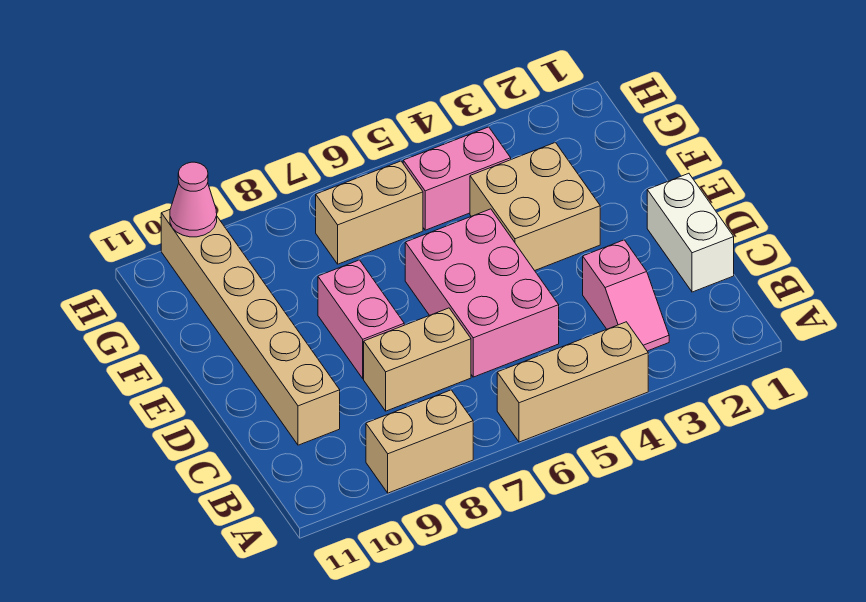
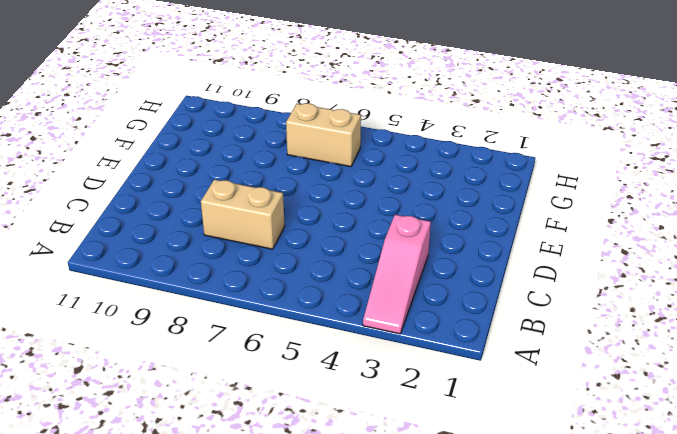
pink slope A3:C3 level 1 top C -> pink slope B3:C3 level 1 top C
none -> tan brick A4:A6 level 1
none -> tan brick A8:A9 level 1
none -> white brick C1:D1 level 1

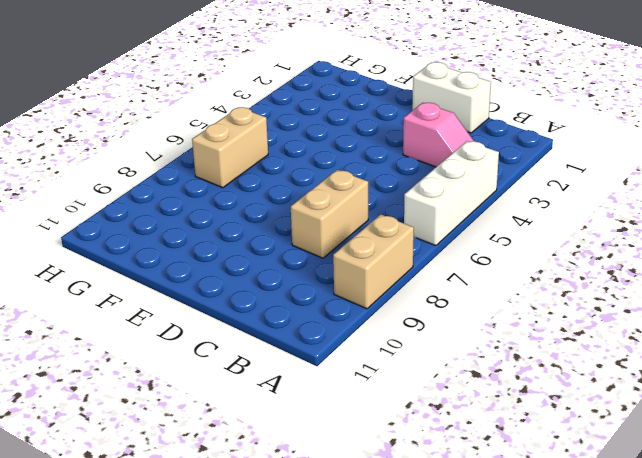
white brick A4:A6 level 1 -> tan brick A4:A6 level 1
none -> pink brick C5:E6 level 1
none -> tan brick C10:H10 level 1
none -> pink brick D8:E8 level 1

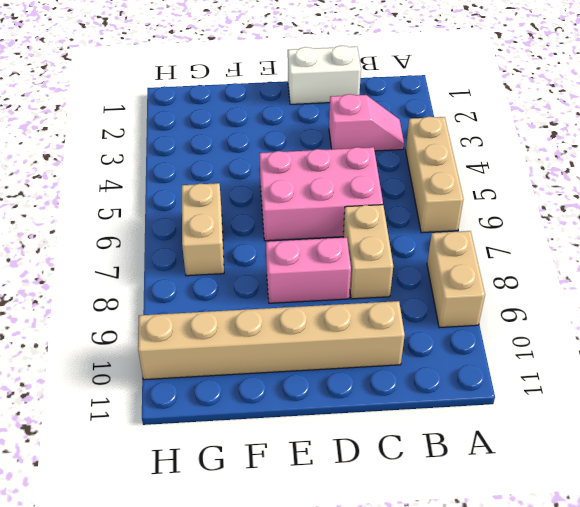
none -> tan brick E3:F4 level 1
none -> pink brick G4:G5 level 1
none -> pink cone H10 level 2

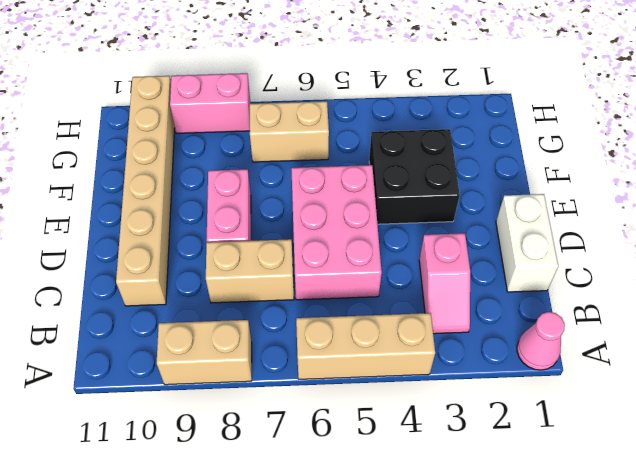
pink cone A1 level 1 -> pink cone H10 level 2
black brick E3:F4 level 1 -> tan brick E3:F4 level 1
pink brick H8:H9 level 1 -> pink brick G4:G5 level 1

